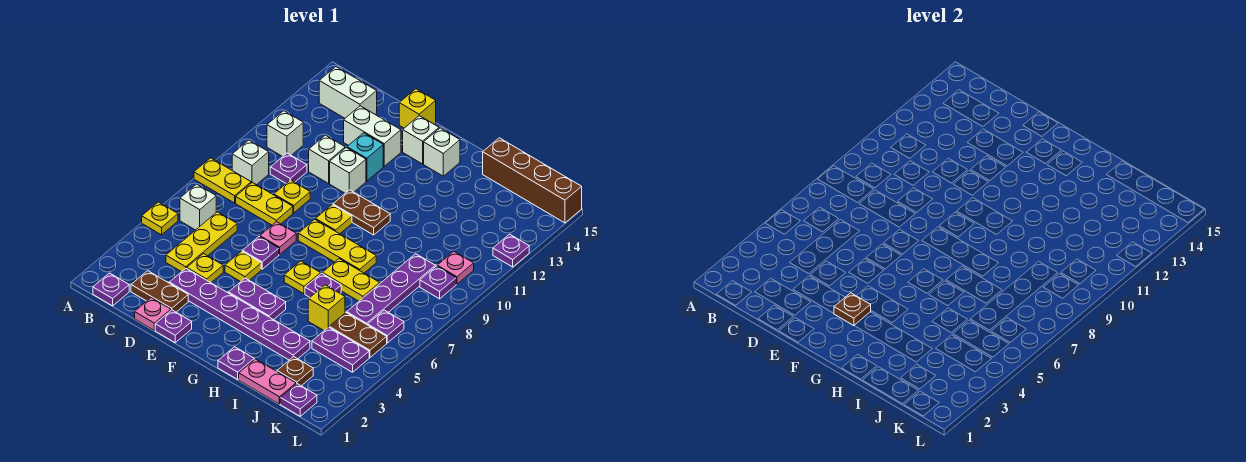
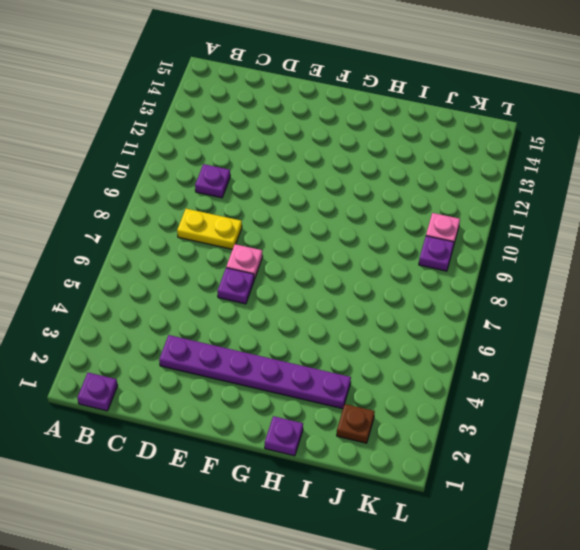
none -> yellow plate A5 level 1
none -> yellow plate A8:B8 level 1
none -> white brick B6 level 1
none -> white brick B9 level 1

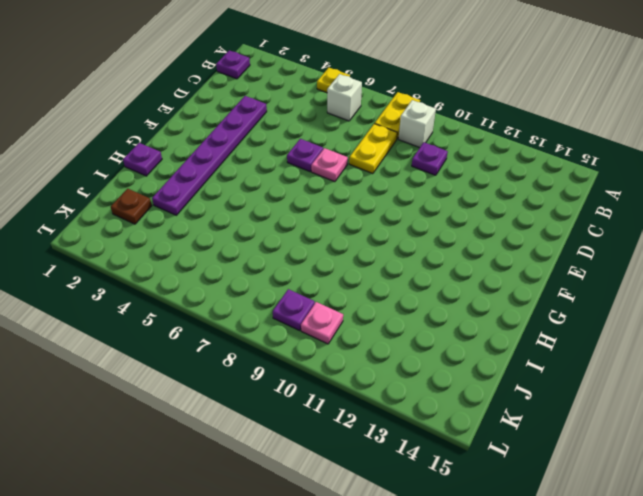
none -> white brick B11 level 1
none -> white brick B14:C14 level 1
none -> brown plate C2:D2 level 1
none -> yellow plate C4:C6 level 1

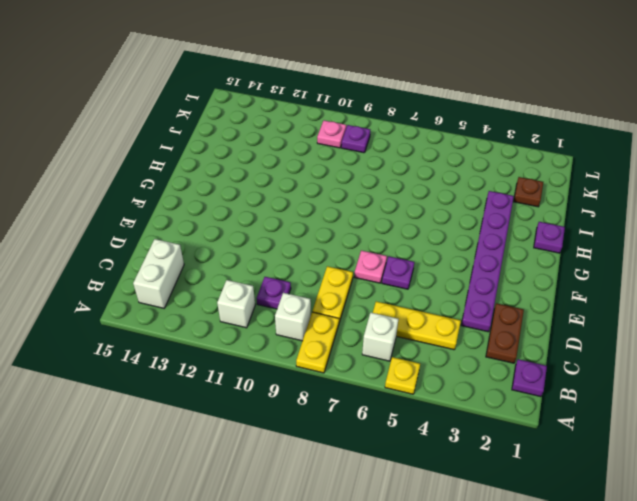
none -> pink plate D1 level 1
none -> yellow plate D4 level 1
none -> yellow plate D9 level 1
none -> white brick D11 level 1

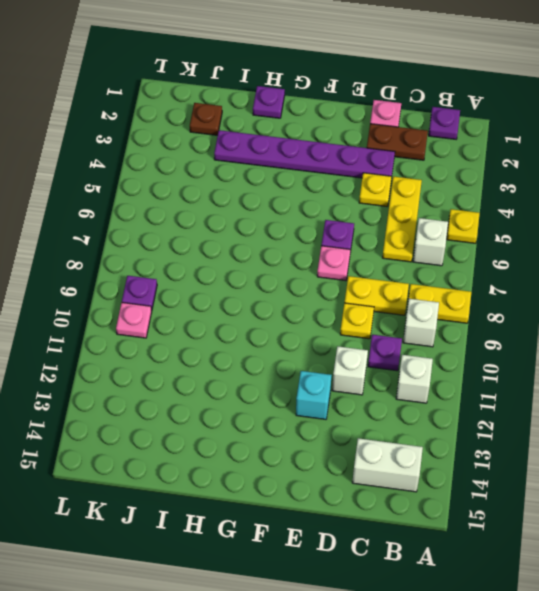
none -> white brick D13:E13 level 1
none -> purple plate E1 level 1
none -> yellow plate E5 level 1
none -> white brick E11 level 1

